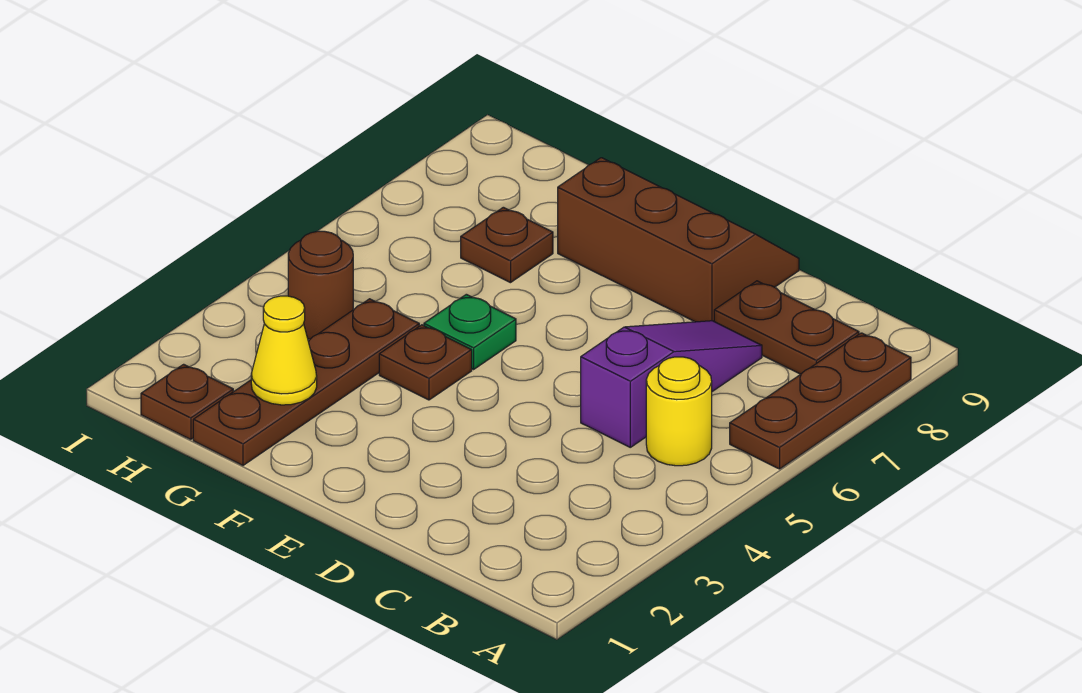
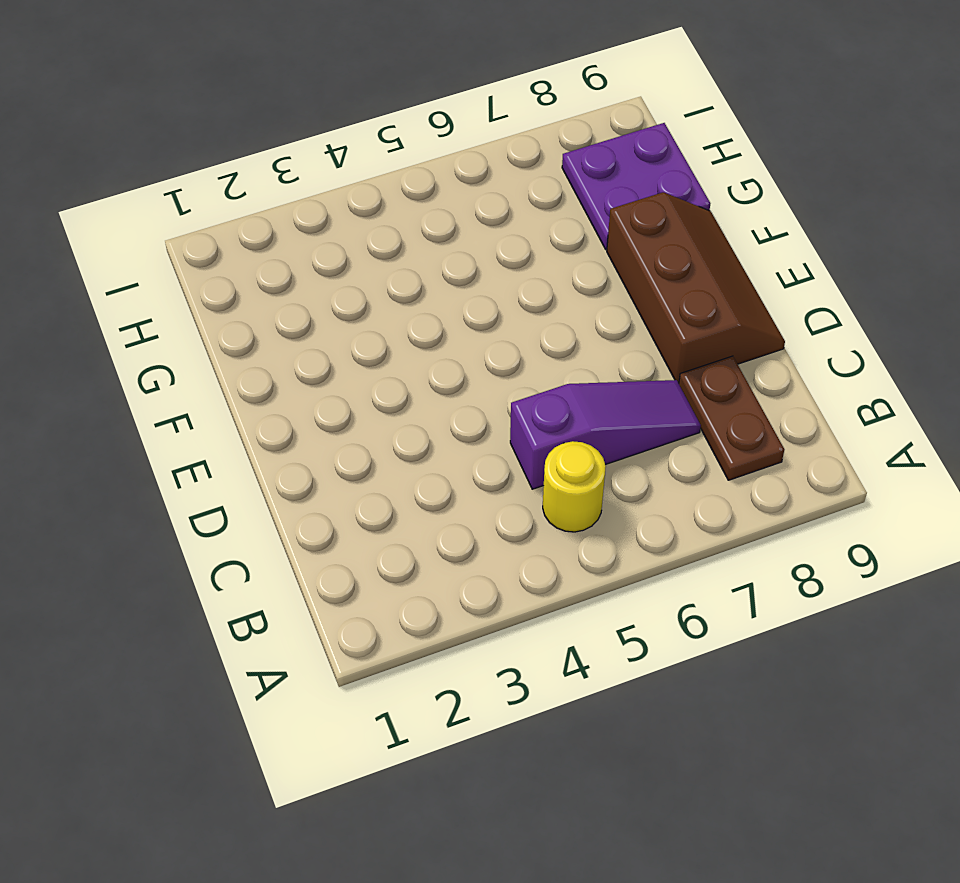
purple plate G8:H9 level 1 -> none
none -> brown plate A6:A8 level 1
none -> brown plate F4 level 1
none -> green plate F5 level 1

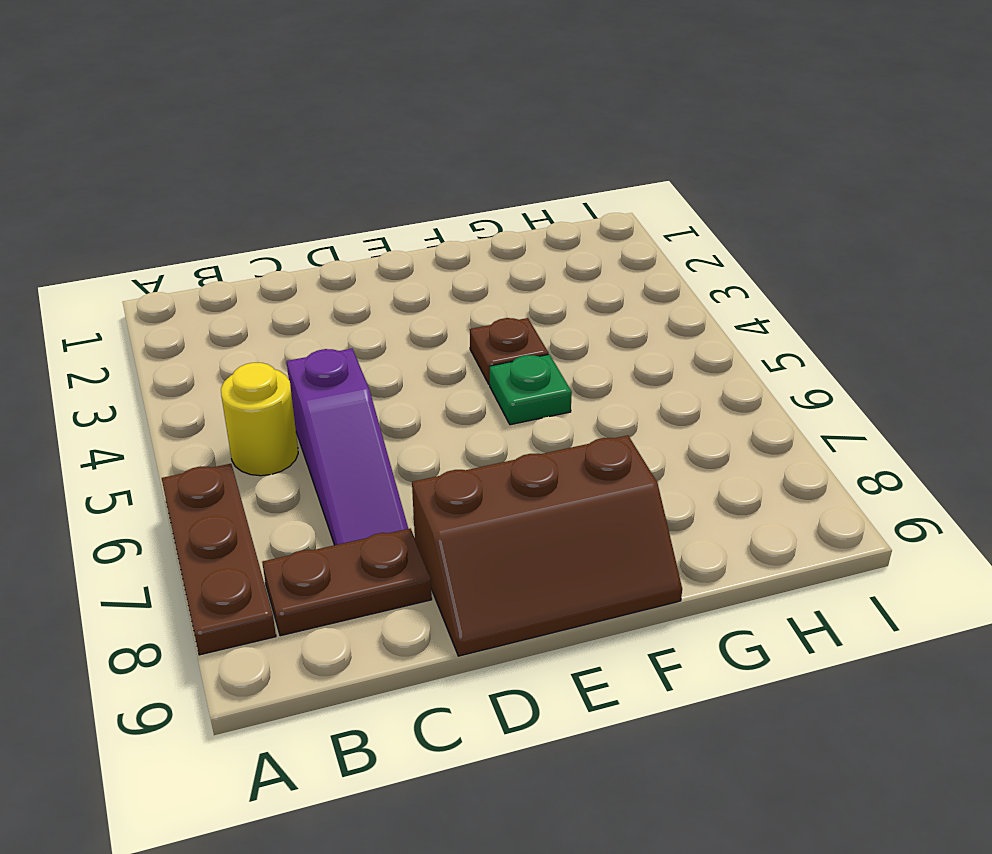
none -> brown plate G1:G4 level 1
none -> brown plate G7 level 1
none -> brown plate H1 level 1

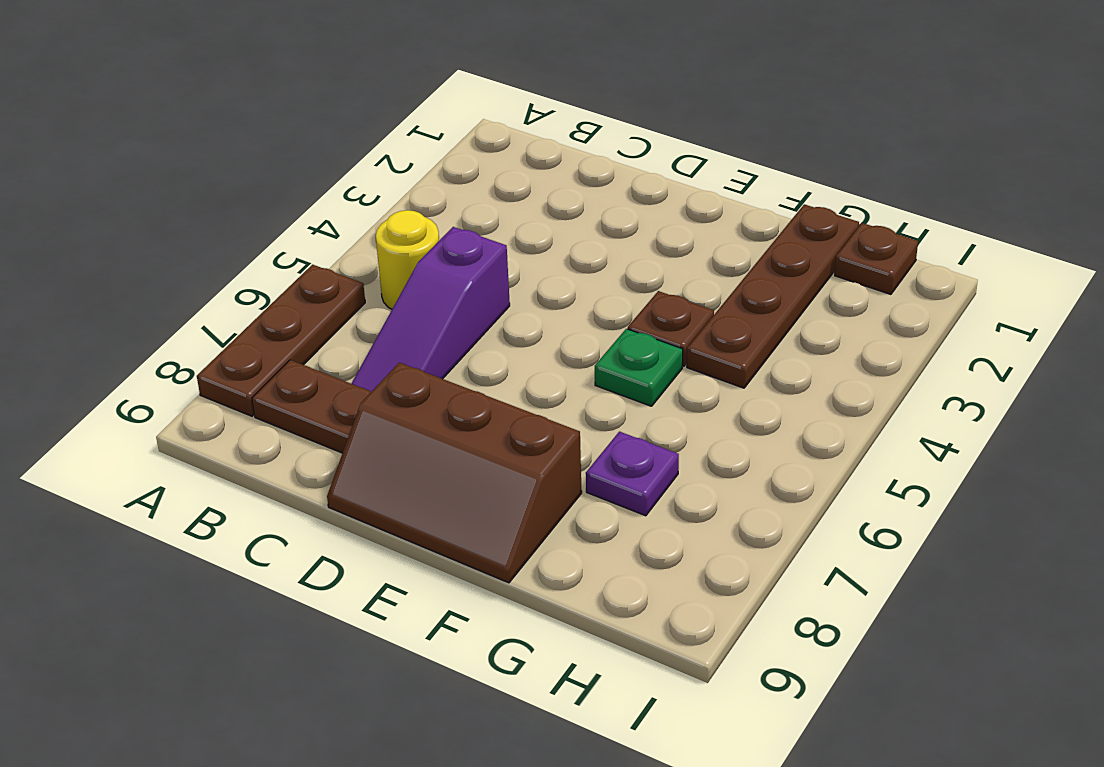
purple plate G7 level 1 -> brown plate G7 level 1
none -> brown round brick H4 level 1
none -> yellow cone G2 level 2

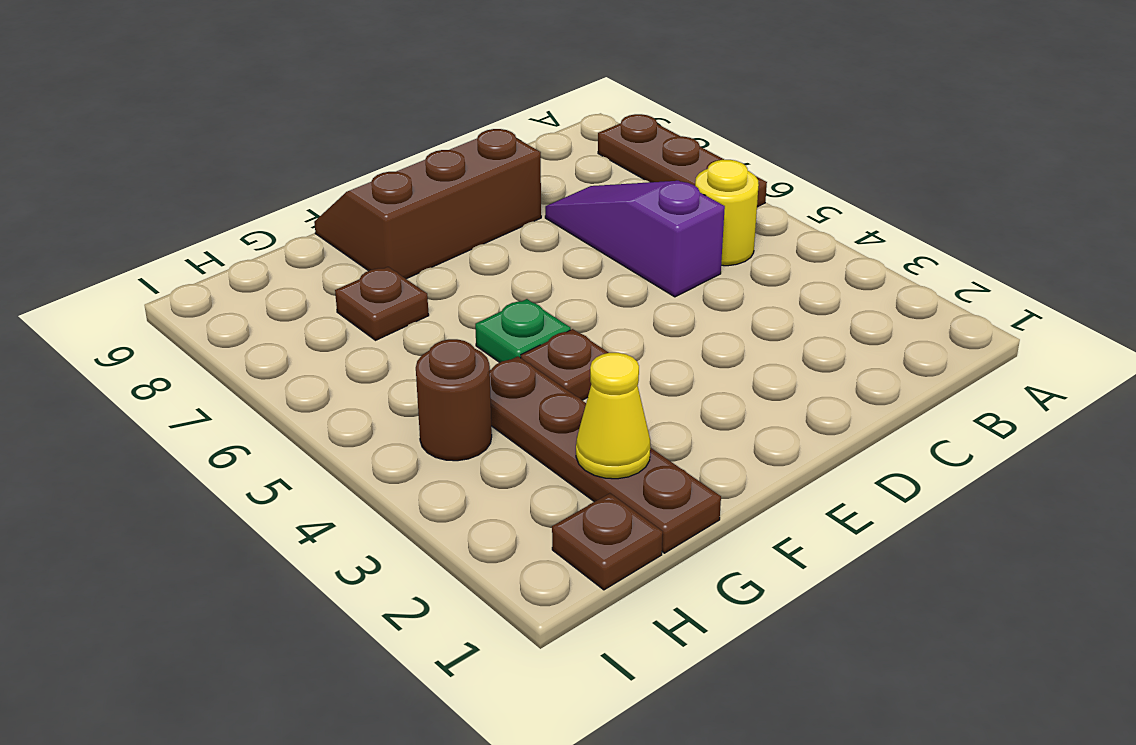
none -> brown plate B8:C8 level 1

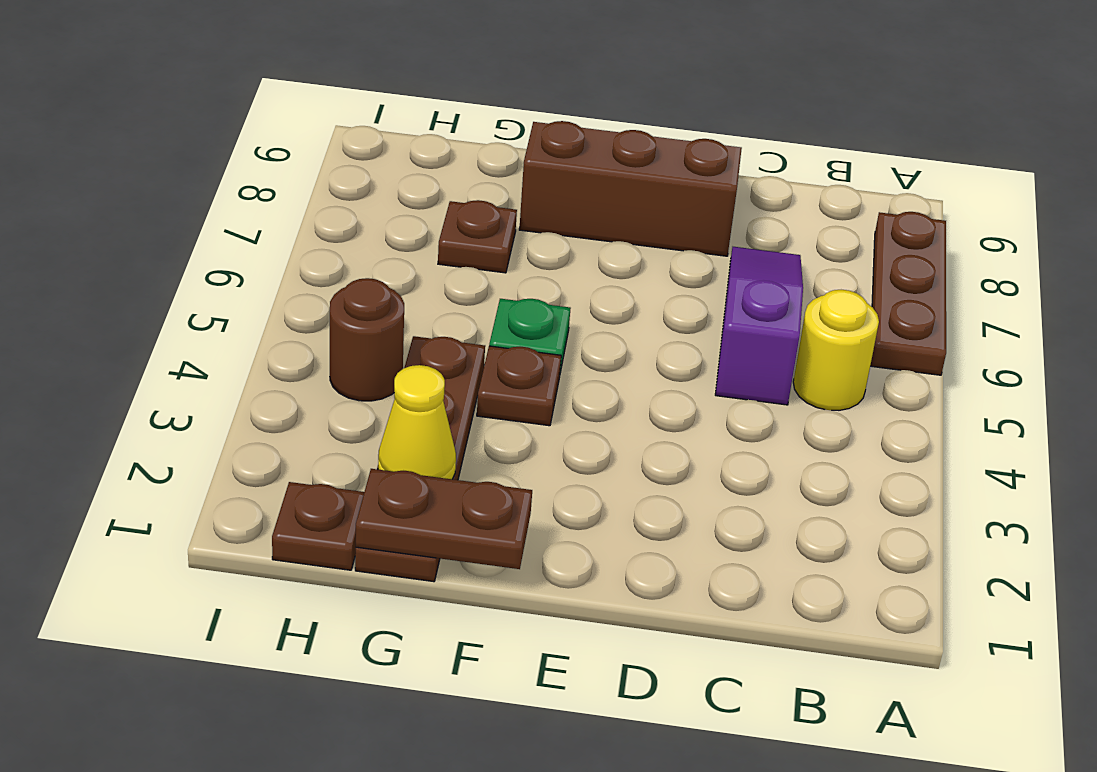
brown plate F1:G1 level 2 -> brown plate B8:C8 level 1

